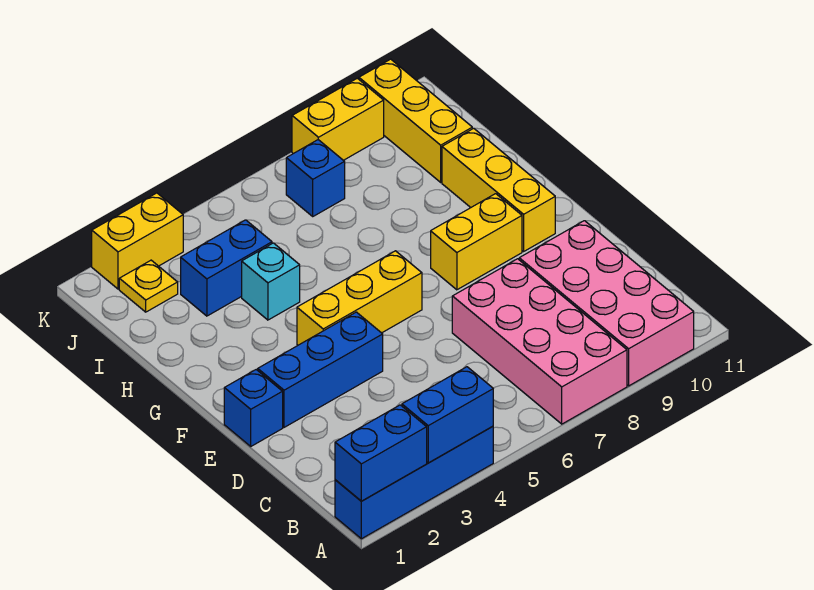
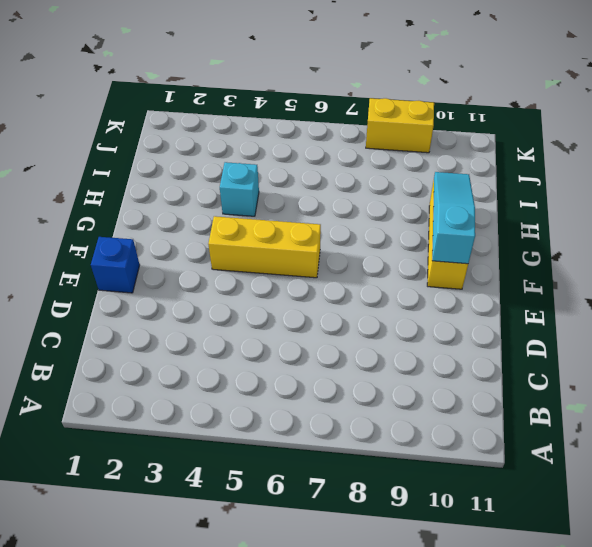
cyan slope F10:H10 level 2 top F -> none
none -> blue brick A1:A4 level 1
none -> pink brick A7:D8 level 1
none -> pink brick A9:D10 level 1

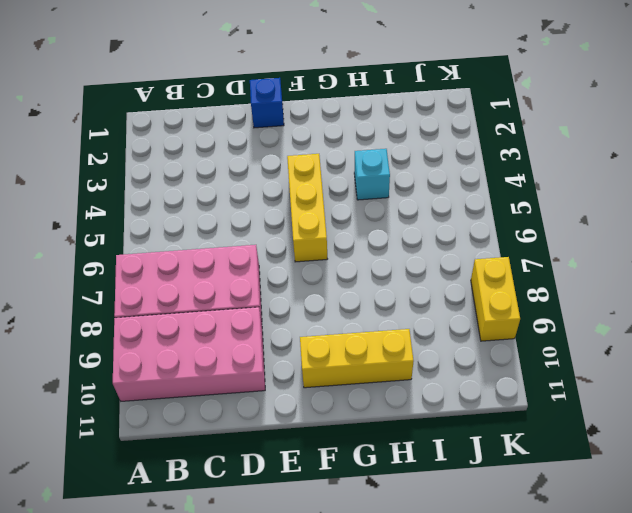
none -> blue brick A1:A4 level 1
none -> blue brick E2:E4 level 1
none -> yellow brick F8:F9 level 1

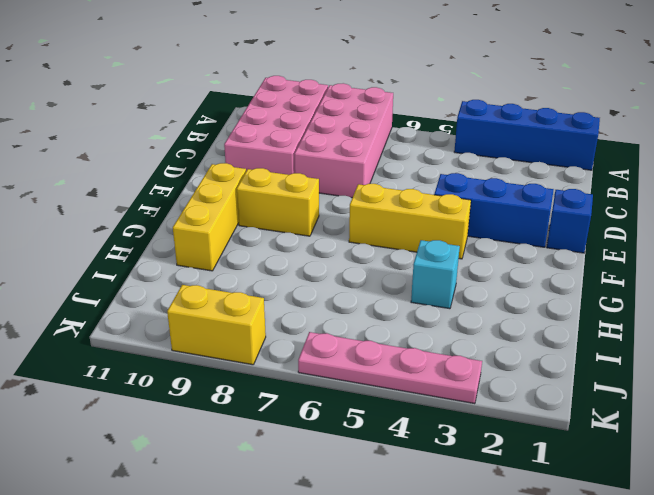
pink plate K3:K6 level 1 -> yellow brick K2:K3 level 1
none -> blue brick I3:I4 level 1
none -> yellow brick I10:K10 level 1
none -> yellow plate J2 level 1

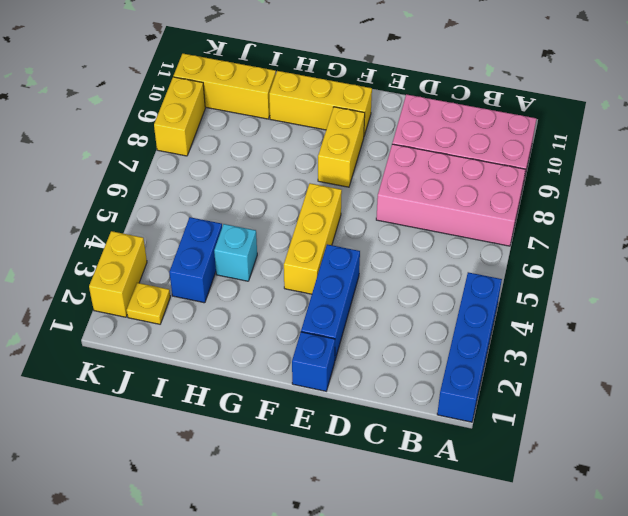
none -> blue brick J7 level 1
none -> blue brick A1:A2 level 2
none -> blue brick A3:A4 level 2

